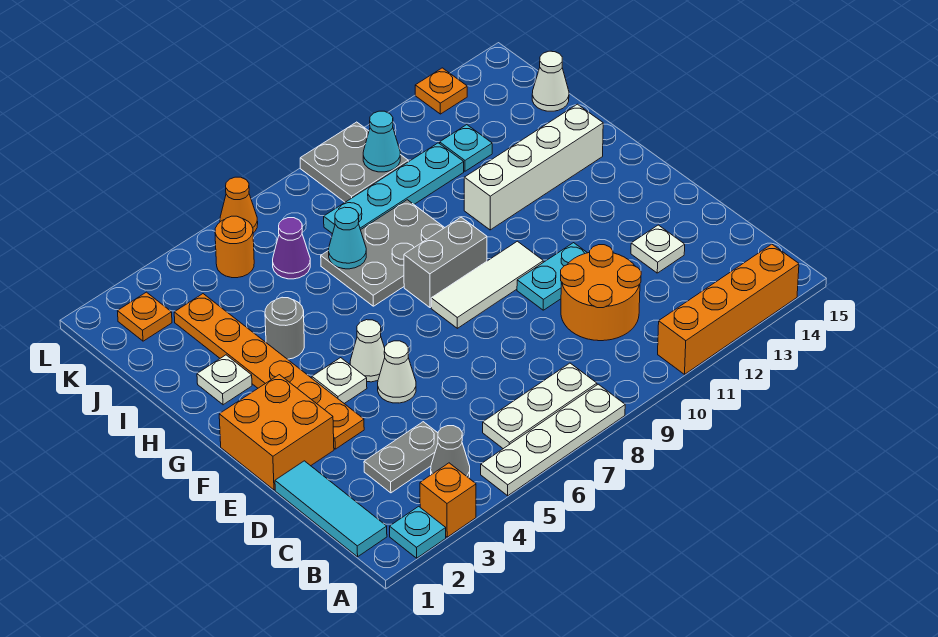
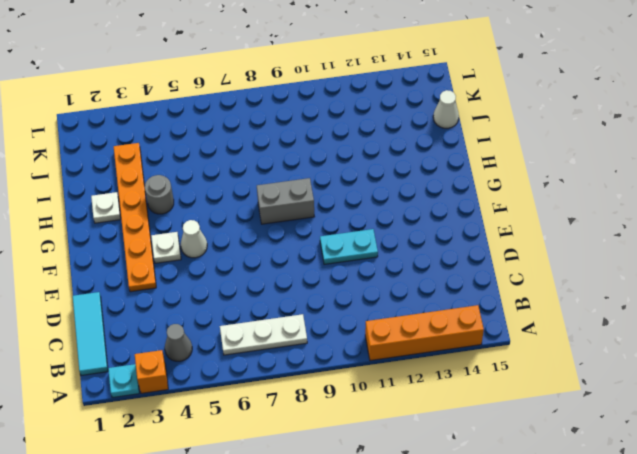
none -> white plate A5:A8 level 1
none -> grey plate C3:C4 level 1
none -> orange round brick C10:D11 level 1
none -> white plate D13 level 1

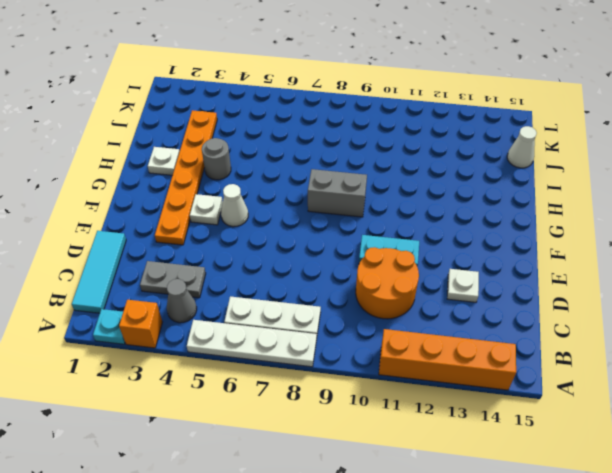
none -> orange brick E1:F2 level 1
none -> white cone E5 level 1
none -> white tile F8:F10 level 1
none -> grey plate H7:I9 level 1

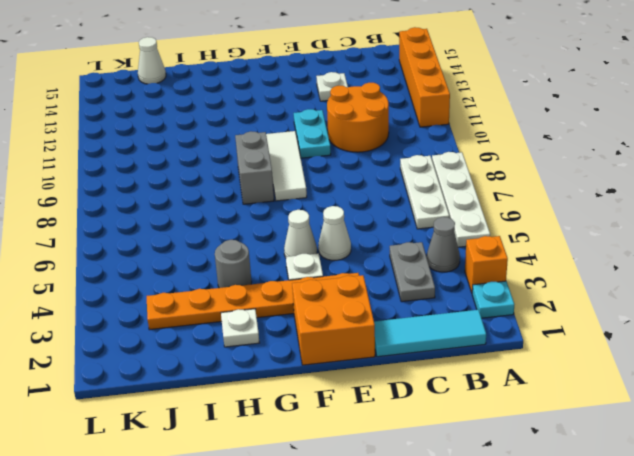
none -> grey plate H7:I9 level 1
none -> white brick H11:H14 level 1
none -> purple cone J6 level 1
none -> cyan plate J8:J11 level 1

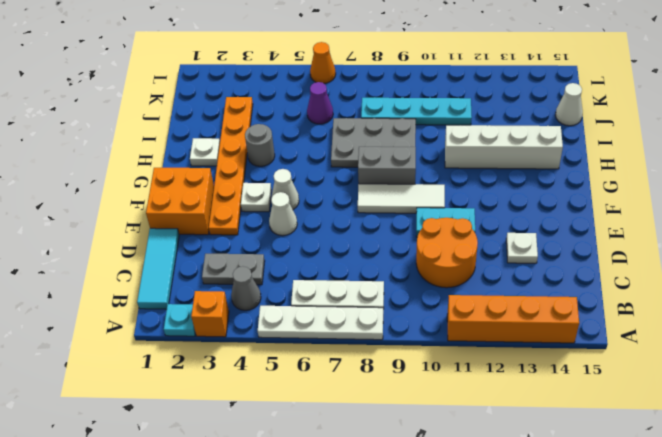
none -> cyan plate J12 level 1
none -> orange plate K2 level 1
none -> orange round brick K5 level 1
none -> grey plate K9:L10 level 1

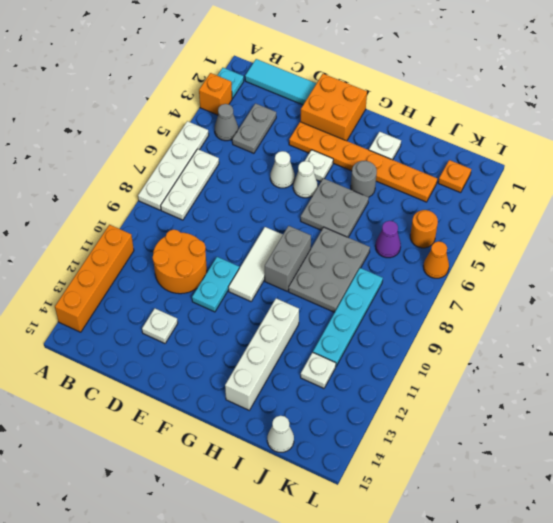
grey plate G5:H6 level 1 -> grey plate K9:L10 level 1
white plate J12 level 1 -> cyan plate J12 level 1
none -> orange plate L13 level 1
none -> cyan cone I7 level 2
none -> cyan cone K10 level 2

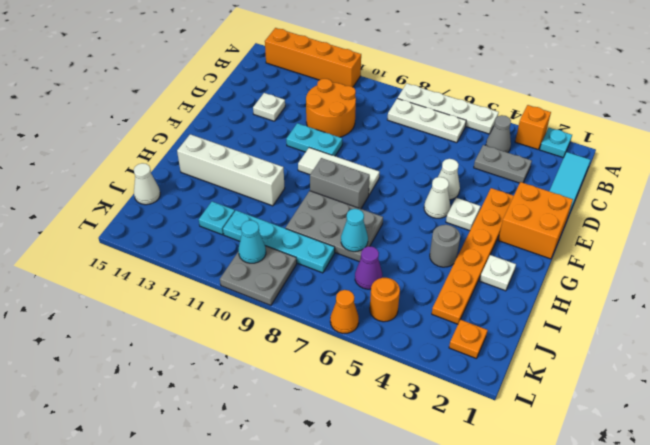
none -> orange plate L13 level 1

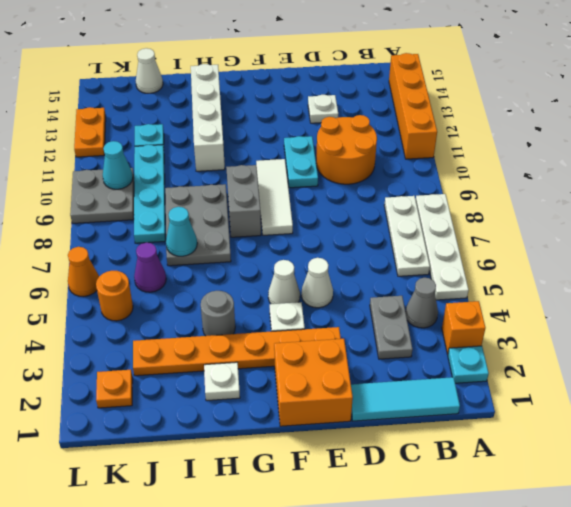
orange plate L12:L13 level 1 -> orange plate L13 level 1

